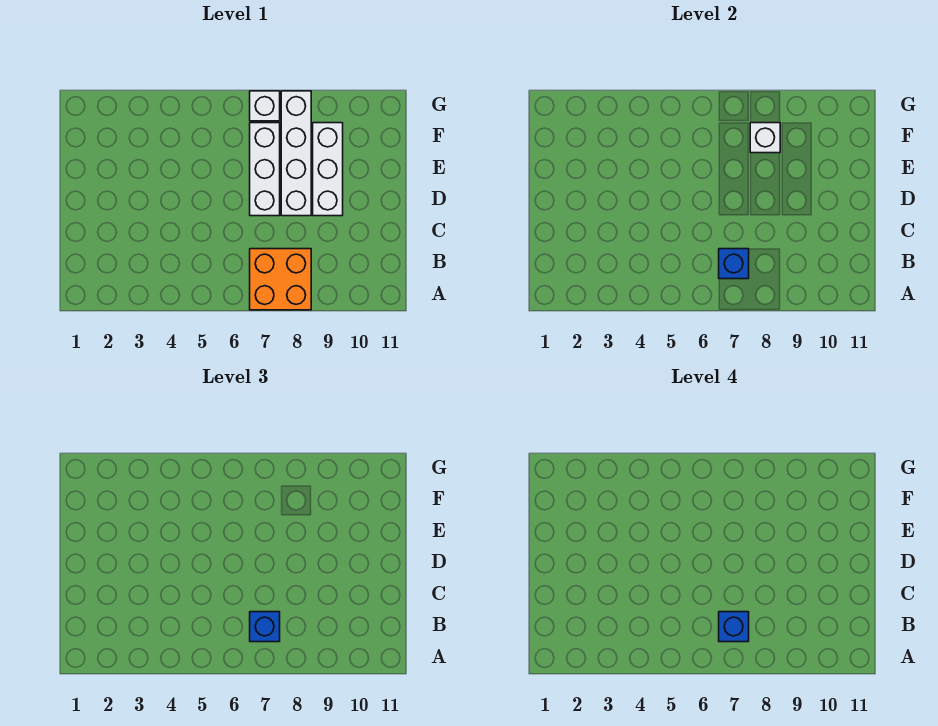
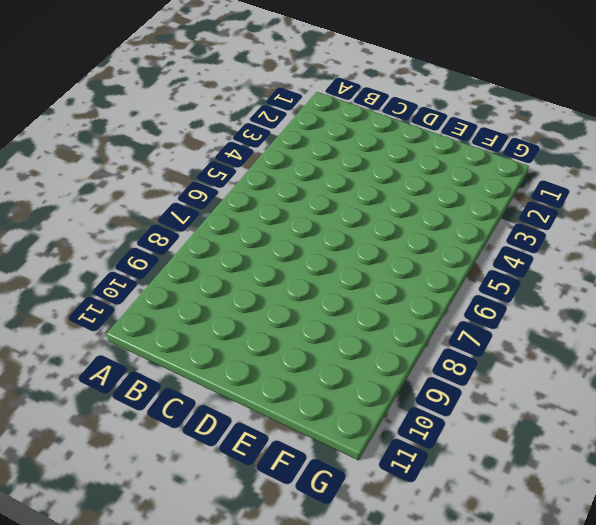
none -> orange brick A7:B8 level 1
none -> white brick D7:F7 level 1

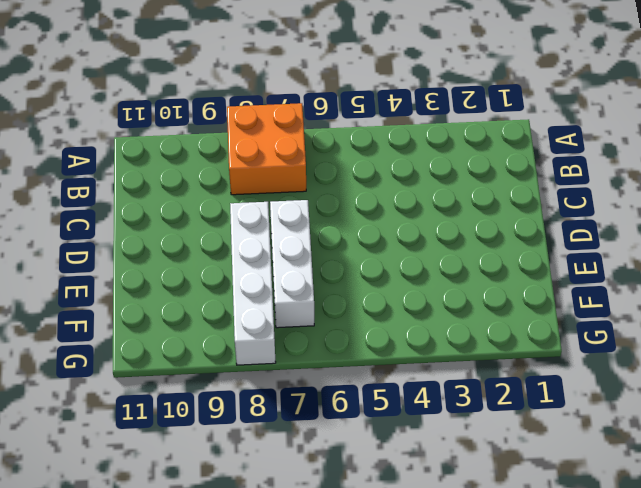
none -> white brick D9:F9 level 1
none -> white brick G7 level 1

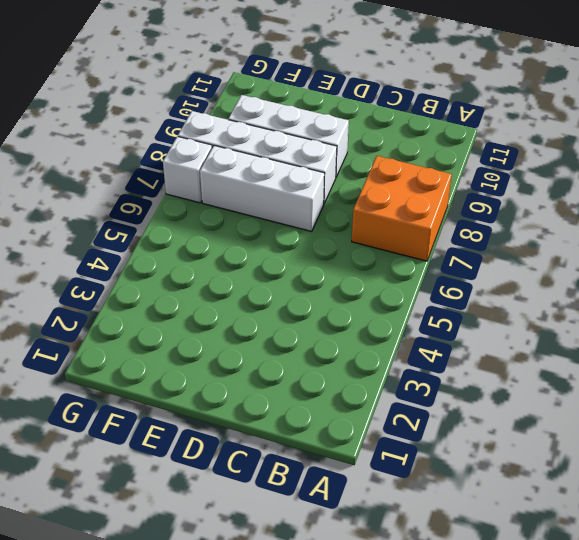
none -> blue brick B7 level 2
none -> white brick F8 level 2

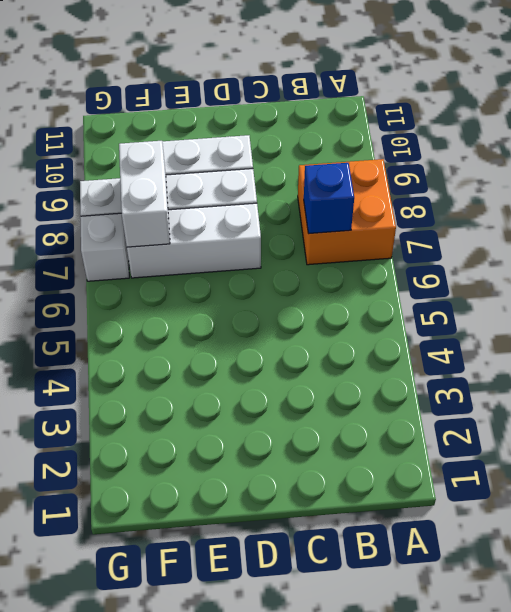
white brick F7:F8 level 2 -> white brick F8 level 2
none -> blue brick B7 level 3
none -> blue brick B7 level 4

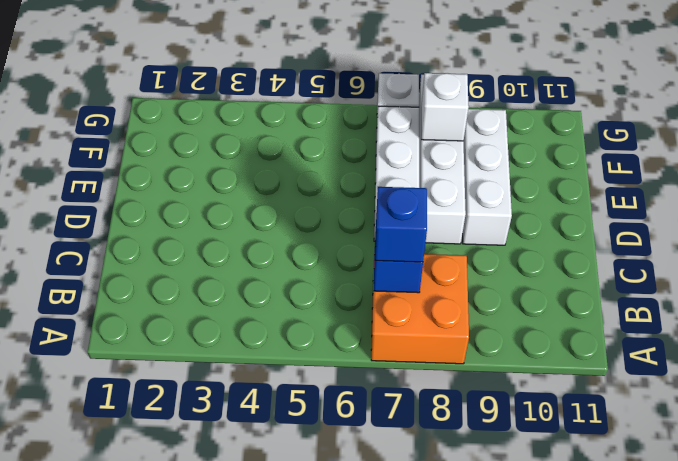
none -> blue brick B7 level 4

